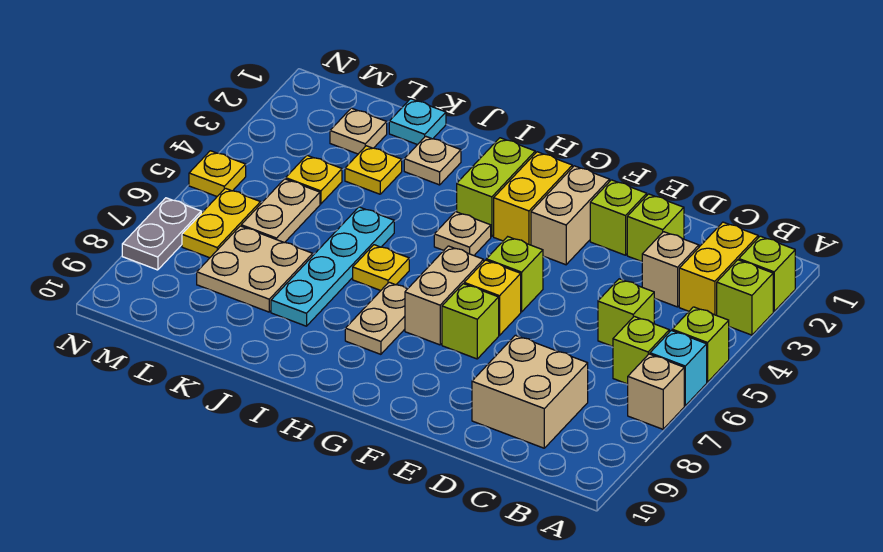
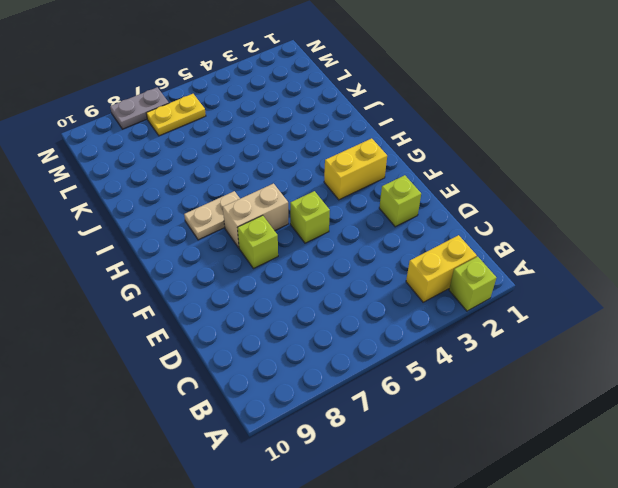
none -> lime brick A3 level 1
none -> lime brick A5 level 1
none -> cyan brick A6 level 1
none -> tan brick A7 level 1

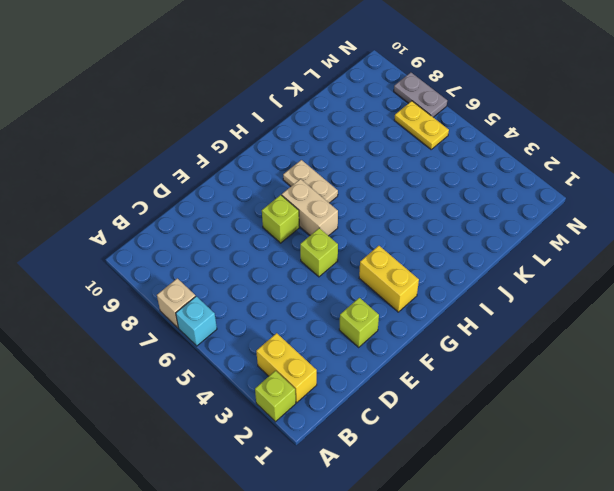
none -> lime brick A3 level 1
none -> lime brick A5 level 1
none -> lime brick B6 level 1
none -> tan brick C3 level 1

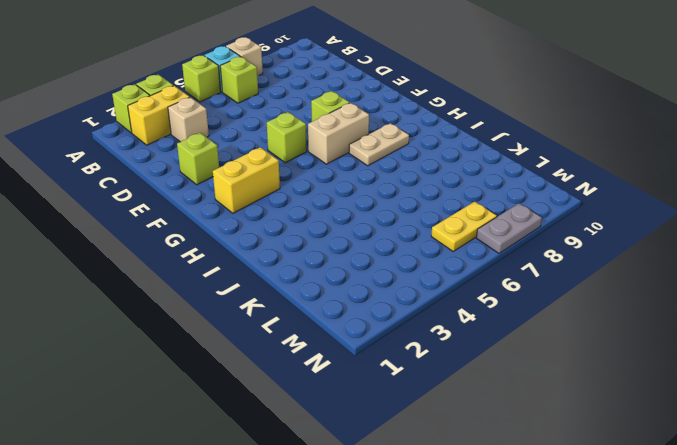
none -> lime brick C5 level 1
none -> tan brick C8:D9 level 1
none -> lime brick D2 level 1
none -> tan brick F2:F3 level 1

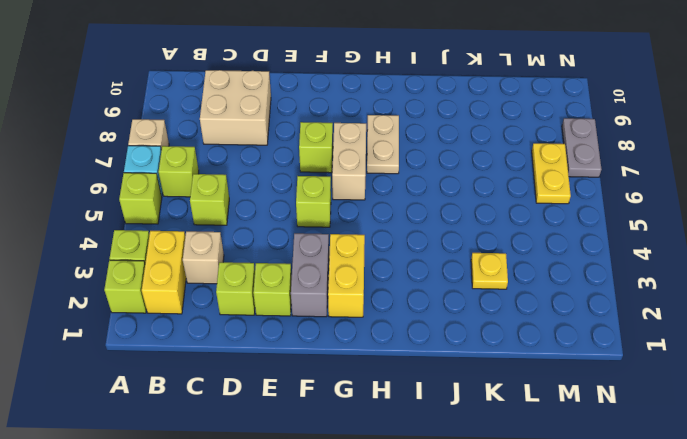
grey brick F2:F3 level 1 -> tan brick F2:F3 level 1
none -> yellow brick F6 level 1
none -> lime brick H2:H3 level 1
none -> tan plate H4 level 1
none -> yellow plate I6 level 1

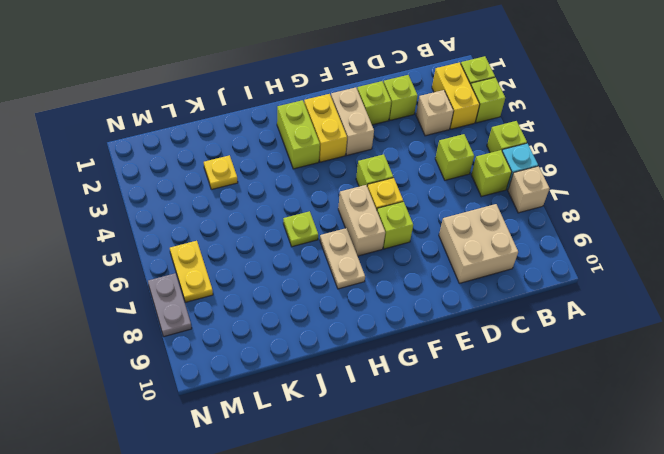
lime plate I6 level 1 -> yellow plate I6 level 1
none -> tan plate H4 level 1
none -> tan plate J2 level 1
none -> cyan plate J5:J8 level 1
none -> cyan plate K1 level 1

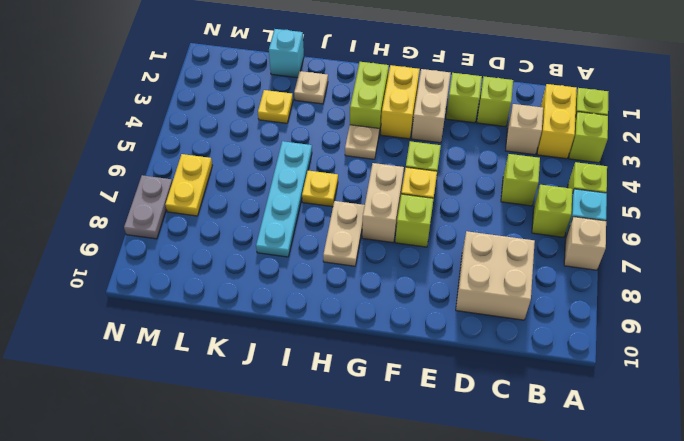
cyan brick K1 level 1 -> cyan plate K1 level 1
none -> tan plate K7:L8 level 1
none -> tan plate L2 level 1
none -> yellow plate L4 level 1
none -> tan plate L5:L6 level 1

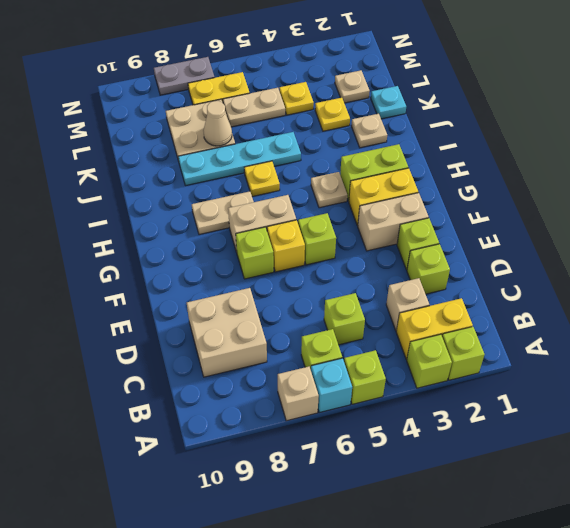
tan cone K7 level 2 -> none
none -> yellow plate N5 level 1

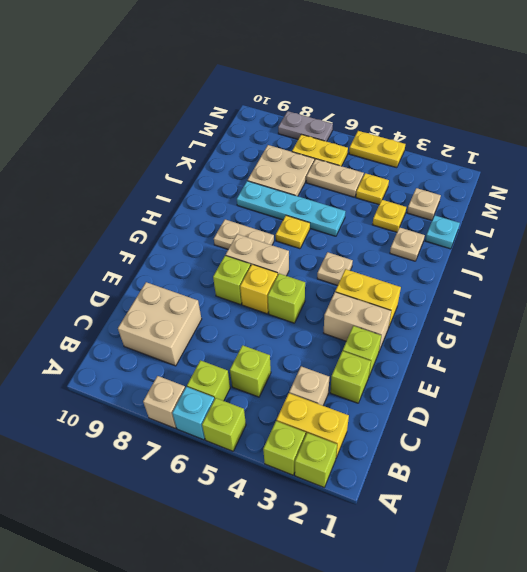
yellow plate N4:N5 level 1 -> yellow plate N5 level 1
none -> lime brick H2:H3 level 1

